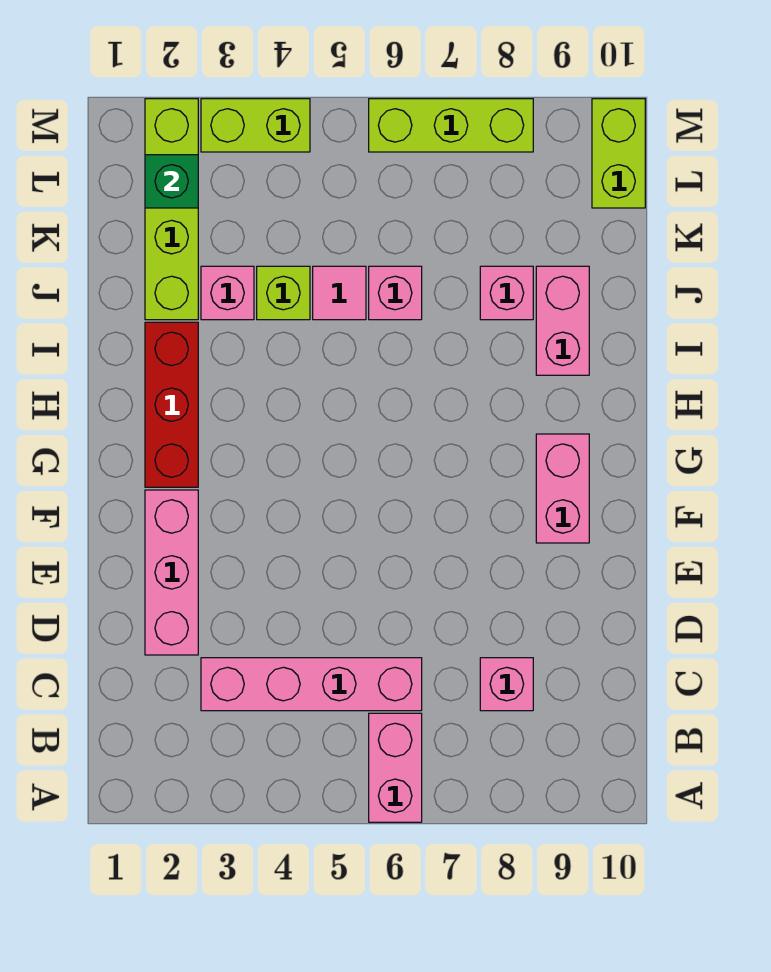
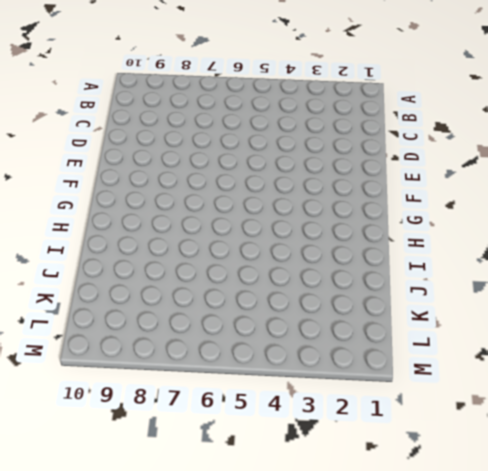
none -> pink brick A6:B6 level 1
none -> pink brick C3:C6 level 1
none -> pink brick C8 level 1

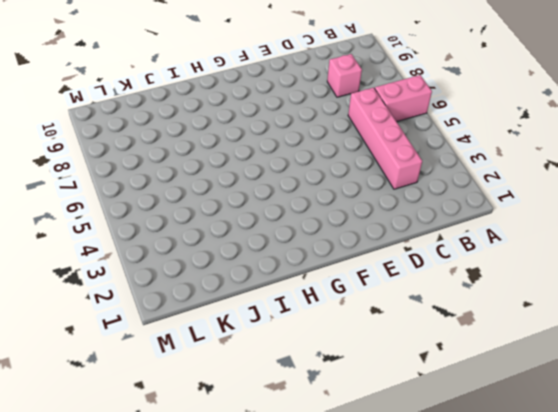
none -> pink brick D2:F2 level 1
none -> pink brick F9:G9 level 1
none -> red brick G2:I2 level 1

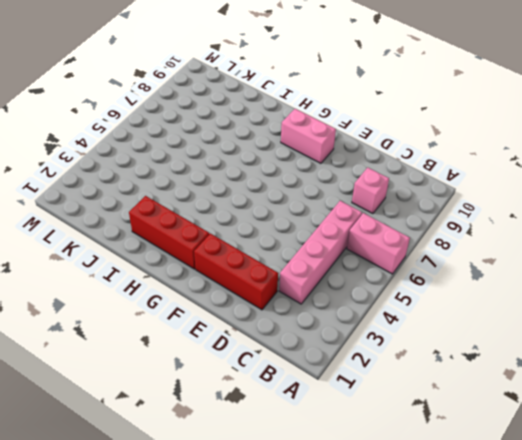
red brick D2:F2 level 1 -> pink brick D2:F2 level 1
none -> pink brick I9:J9 level 1
none -> lime brick J2:M2 level 1
none -> pink brick J3 level 1

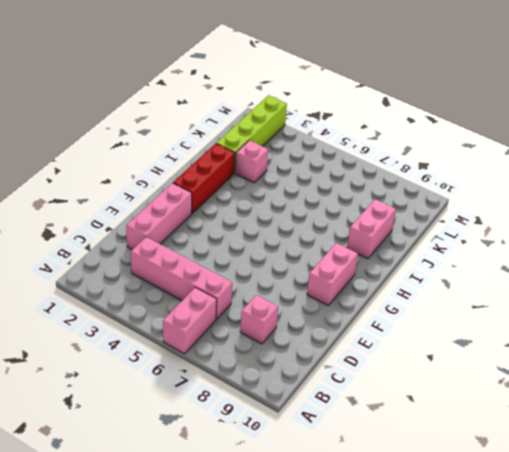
none -> lime brick J4 level 1
none -> pink tile J5 level 1
none -> pink brick J6 level 1

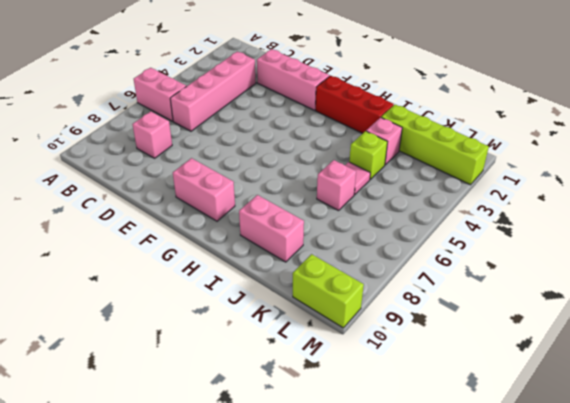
none -> pink brick J8 level 1
none -> lime brick M3:M4 level 1
none -> lime brick M6:M8 level 1

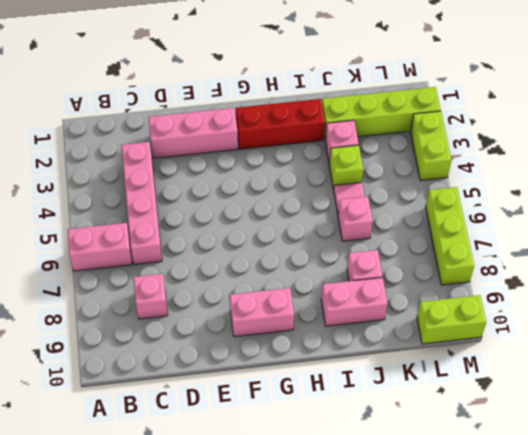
none -> green brick L2 level 2

